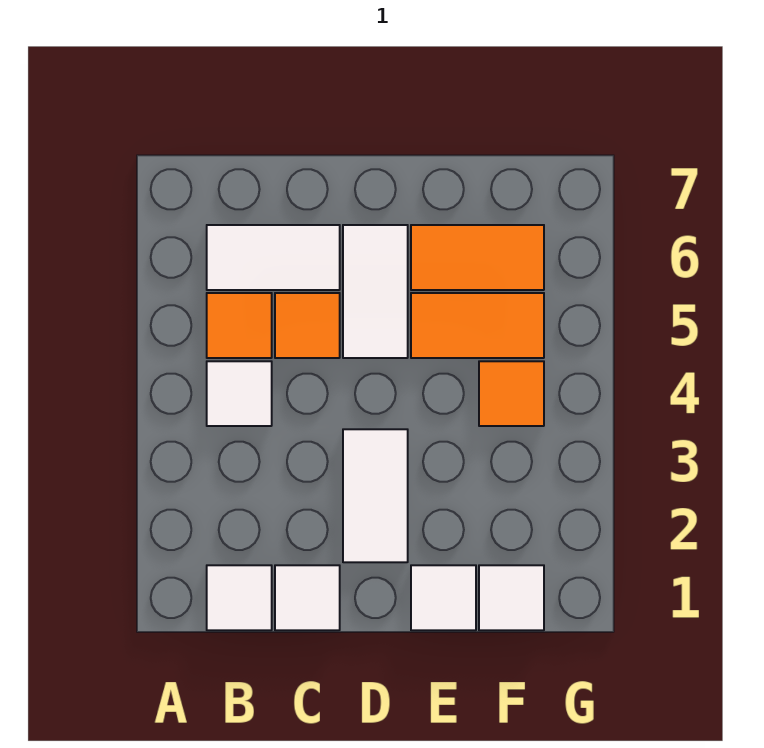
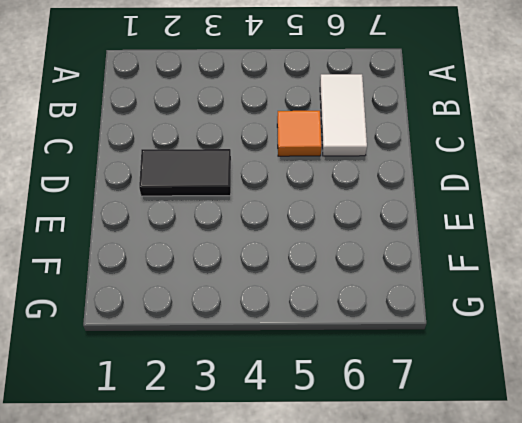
black tile D2:D3 level 1 -> white tile D2:D3 level 1
none -> white tile B1 level 1
none -> white tile B4 level 1
none -> orange tile B5 level 1

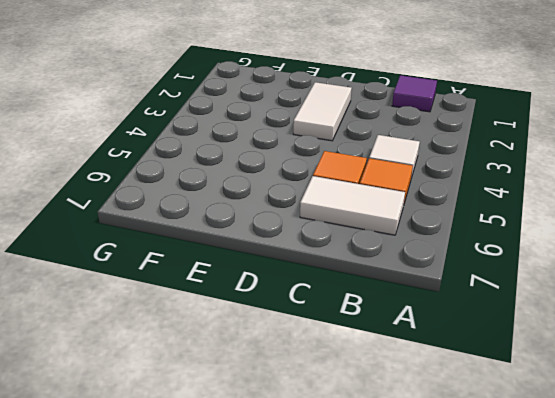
purple tile B1 level 1 -> white tile B1 level 1
none -> white tile C1 level 1
none -> white tile D5:D6 level 1
none -> white tile E1 level 1

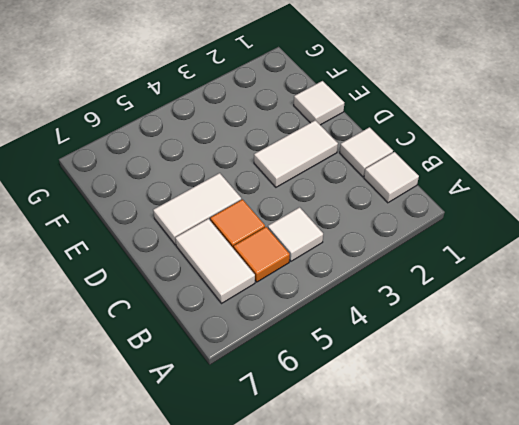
none -> orange tile E5:F5 level 1
none -> orange tile E6:F6 level 1
none -> white tile F1 level 1

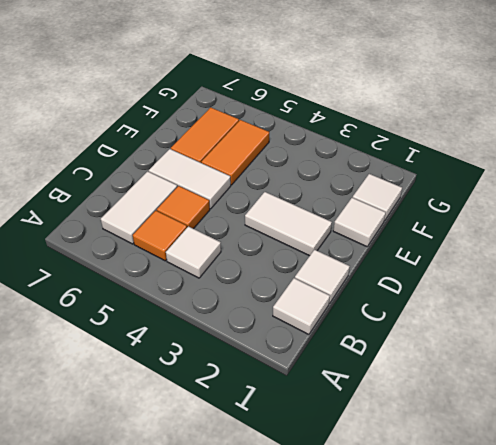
none -> orange tile F4 level 1

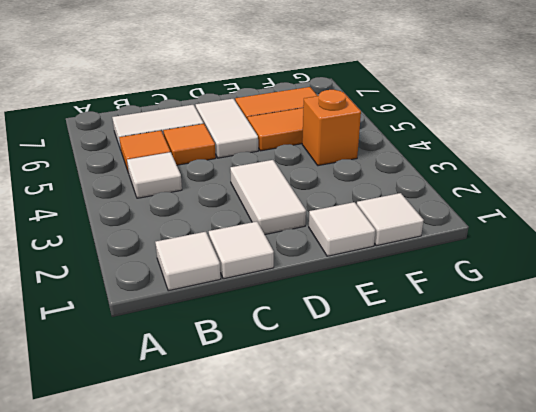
orange brick F4 level 1 -> orange tile F4 level 1

